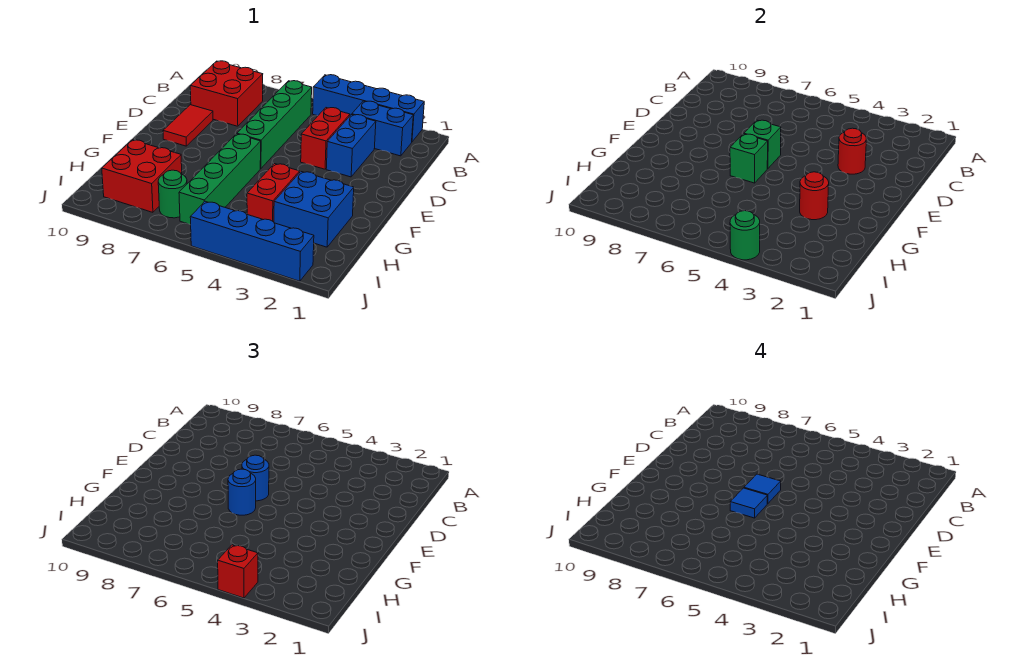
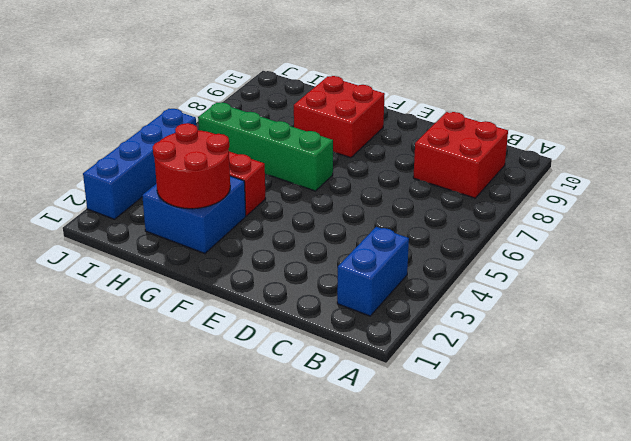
red brick F8:G9 level 1 -> red brick H8:I9 level 1
red round brick G2:H3 level 2 -> red round brick G3 level 2
none -> blue brick A2:A5 level 1
none -> green brick B6:E6 level 1
none -> blue brick C3:D3 level 1

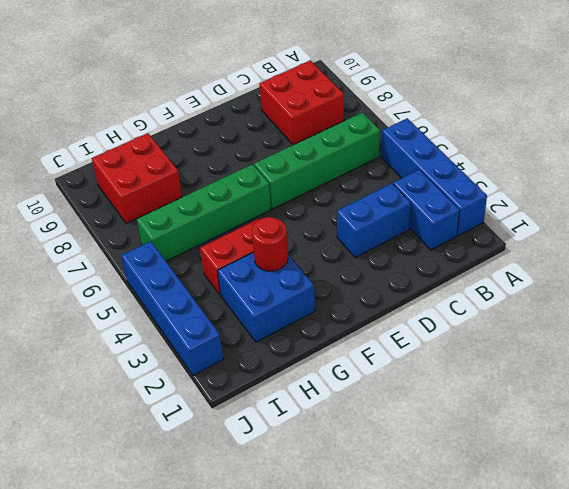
none -> red brick C4:D4 level 1
none -> red tile D9:E9 level 1
none -> green round brick I7 level 1

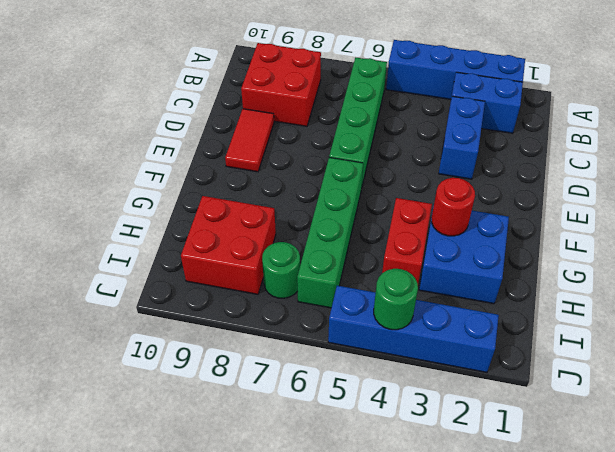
none -> red brick C4:D4 level 1
none -> red round brick D3 level 2
none -> green brick E6 level 2

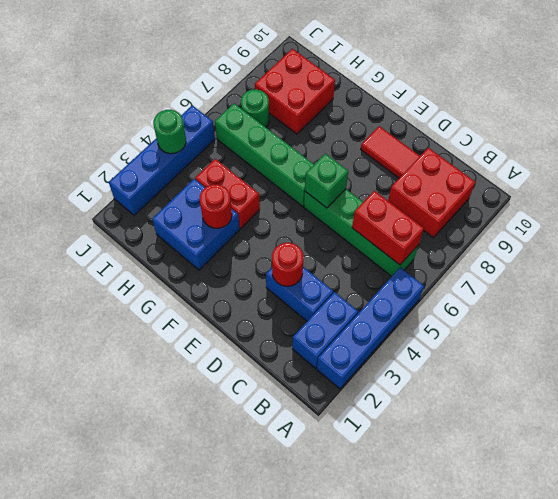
red brick B6:C6 level 2 -> red brick C4:D4 level 1
none -> green brick F6 level 2
none -> blue round brick E6 level 3
none -> blue round brick F6 level 3

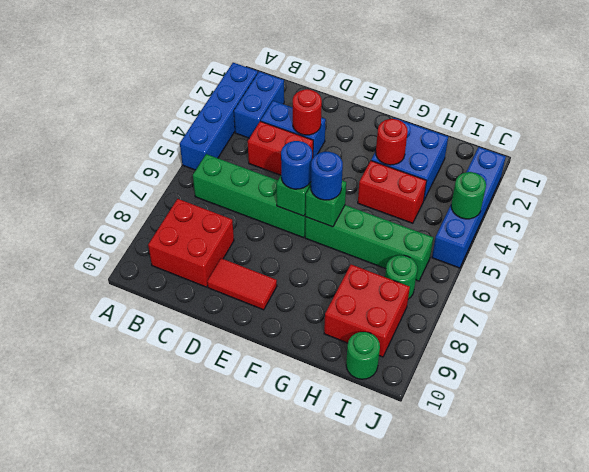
green round brick I10 level 1 -> none
none -> red brick J4 level 3
none -> blue tile E6 level 4
none -> blue tile F6 level 4

